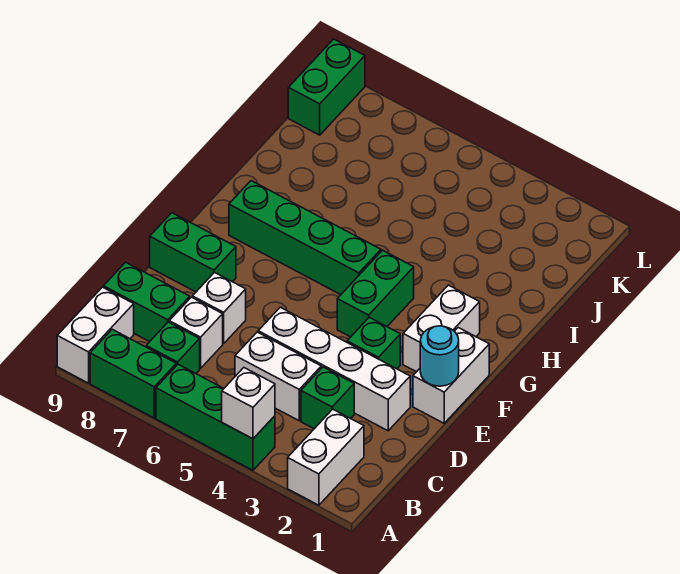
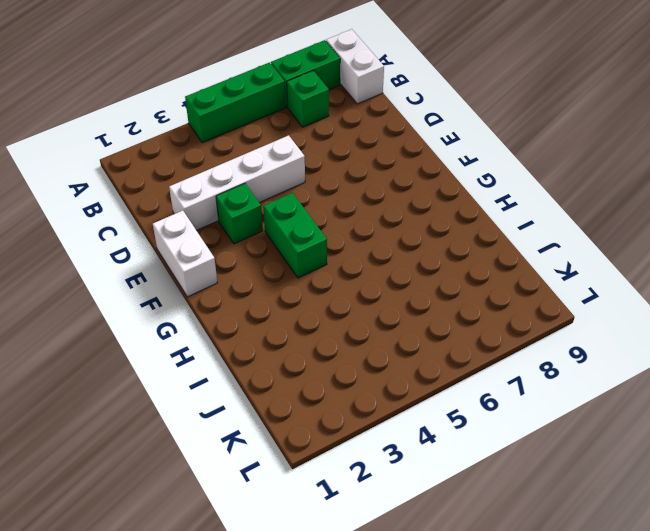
none -> white brick A2:B2 level 1
none -> green brick C3 level 1
none -> white brick C4:C5 level 1

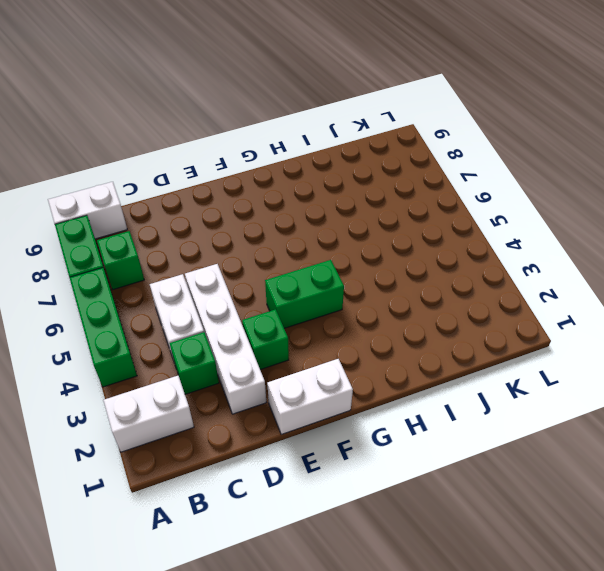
none -> white brick C7 level 1
none -> green brick C8:C9 level 1
none -> white brick D7 level 1

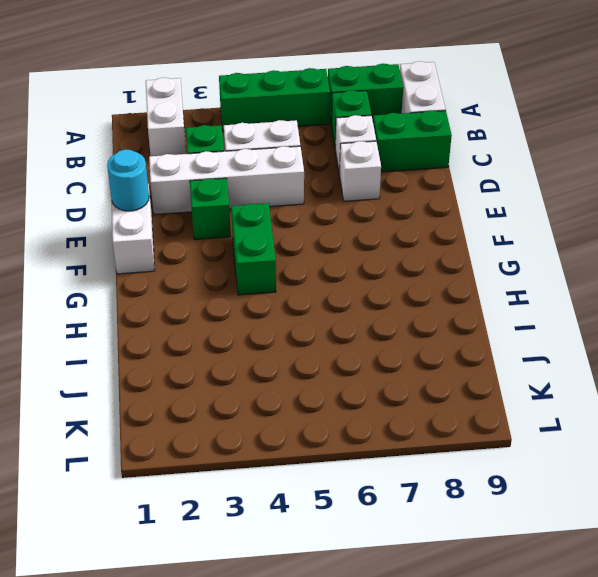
none -> green brick E8:E9 level 1
none -> white brick F2:G2 level 1
none -> green brick G5:G8 level 1

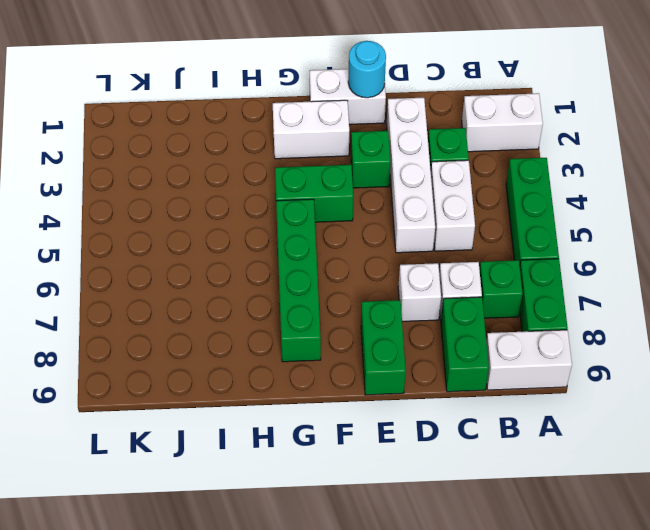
none -> green brick K9:L9 level 1
none -> white brick A4 level 2

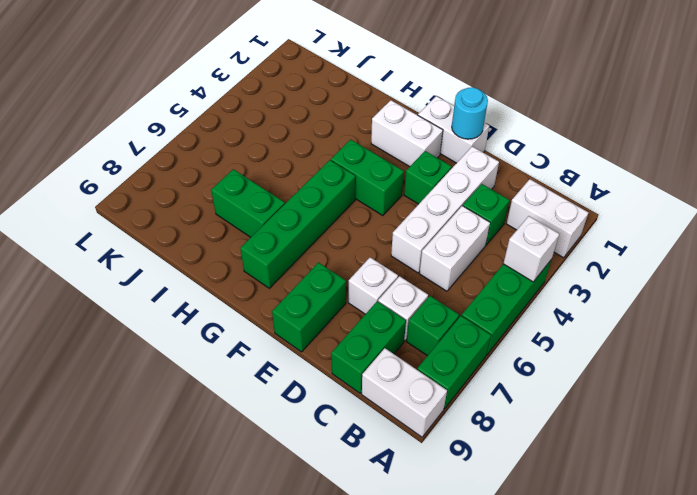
green brick H7:I7 level 1 -> green brick K9:L9 level 1

